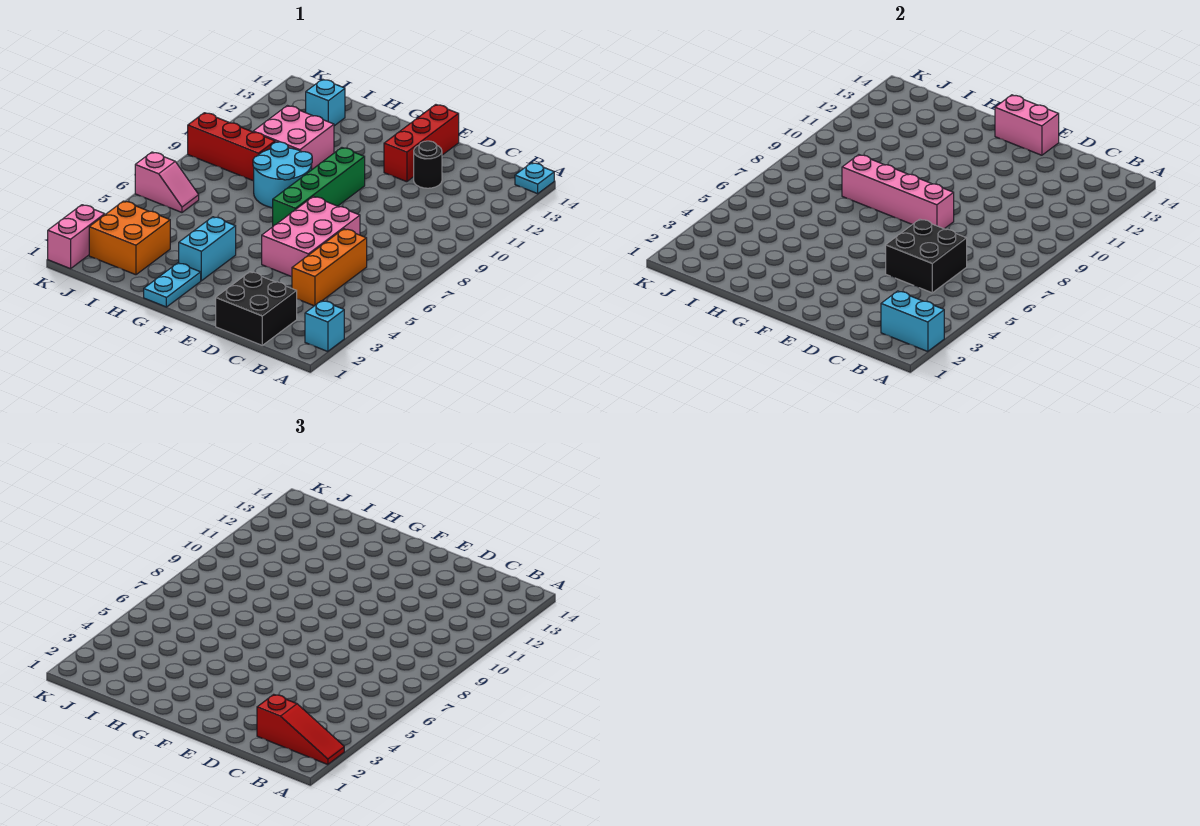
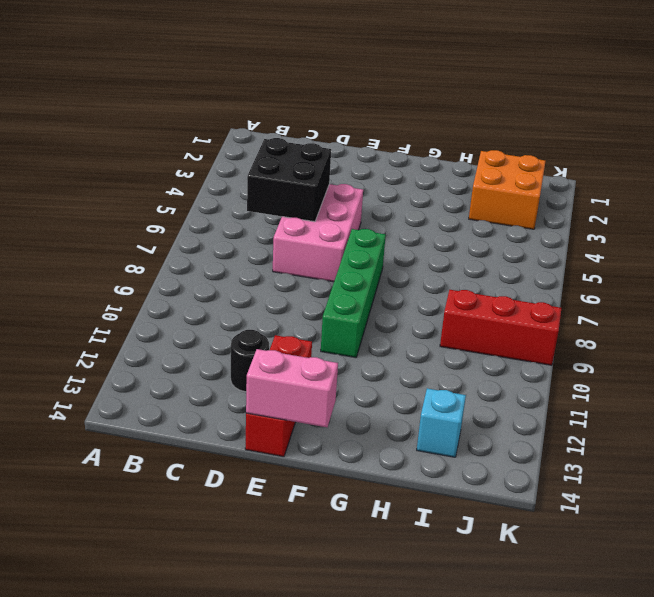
none -> cyan brick A2 level 1
none -> cyan plate A14 level 1
none -> black brick C1:D2 level 1

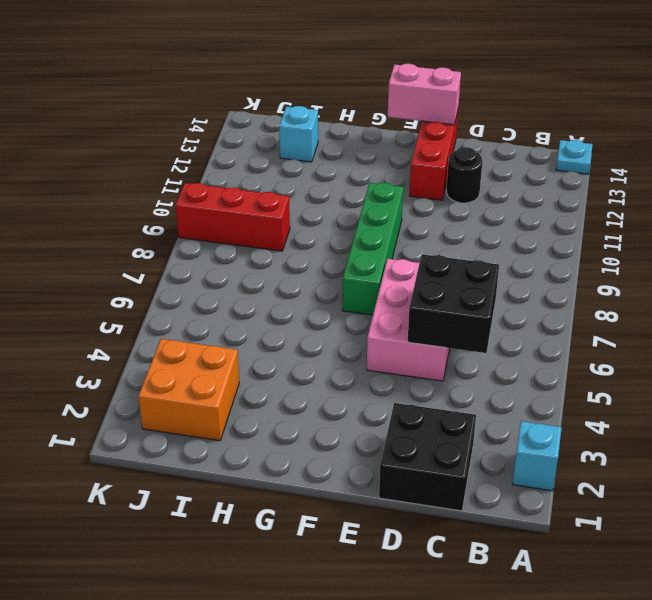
none -> orange brick C4:C6 level 1
none -> cyan plate G1:G2 level 1
none -> cyan brick G3:G4 level 1

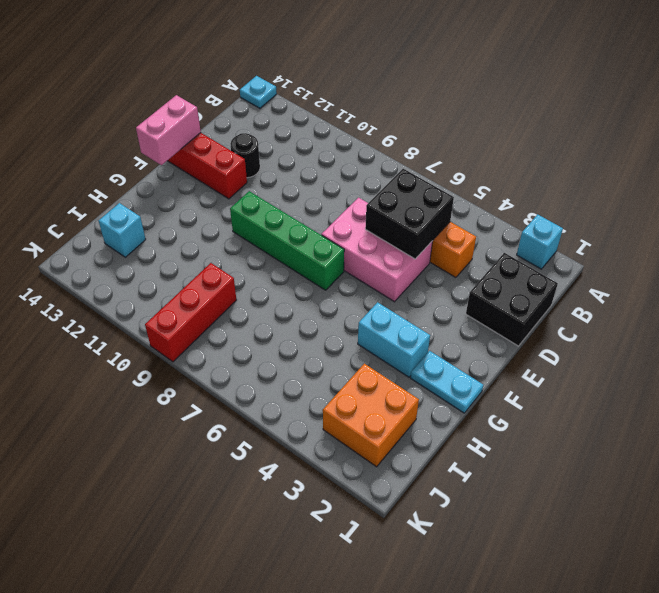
none -> cyan round brick G8:H9 level 1
none -> pink brick H10:I11 level 1
none -> pink slope J6:K6 level 1 top K

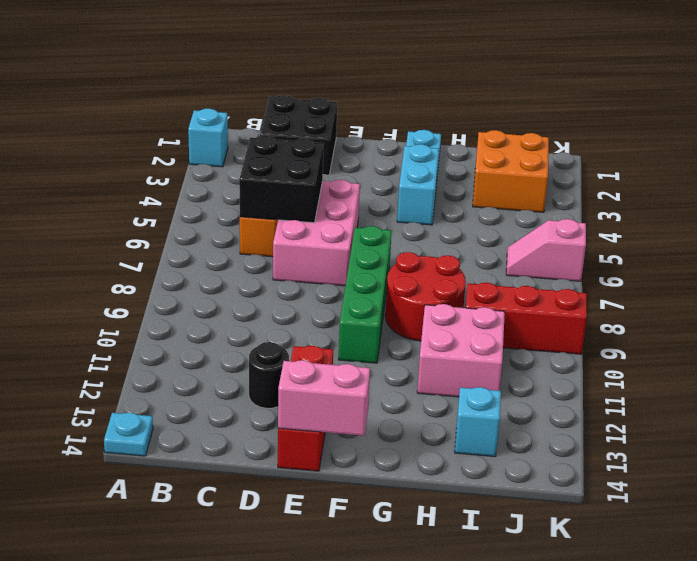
red round brick G8:H9 level 1 -> cyan round brick G8:H9 level 1
none -> pink brick K1:K2 level 1
none -> cyan brick A2:B2 level 2
none -> pink brick E8:H8 level 2

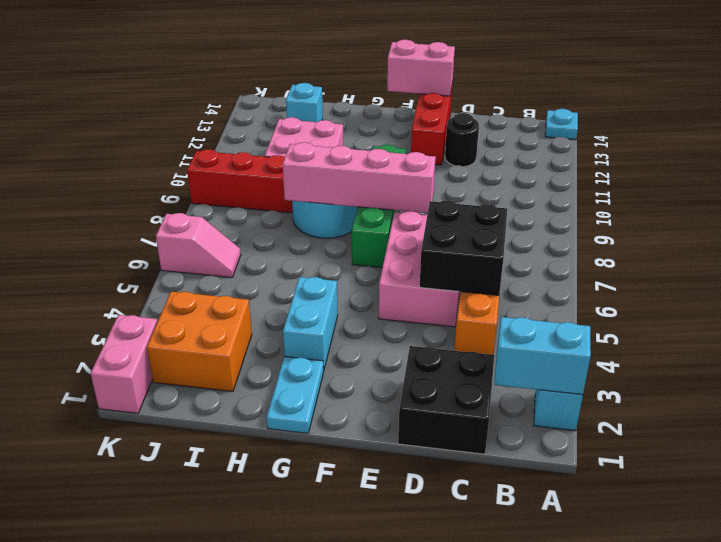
none -> red slope A2:C2 level 3 top C

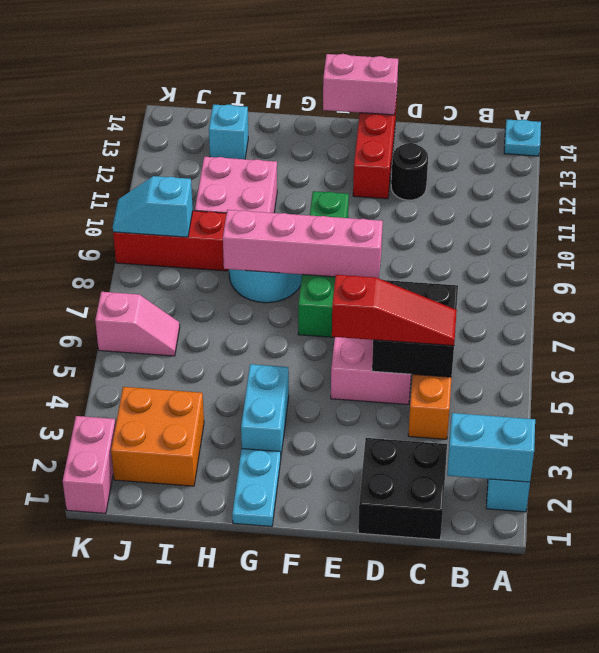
red slope C5:E5 level 3 top E -> red slope A2:C2 level 3 top C
cyan slope J9:K9 level 2 top J -> none

